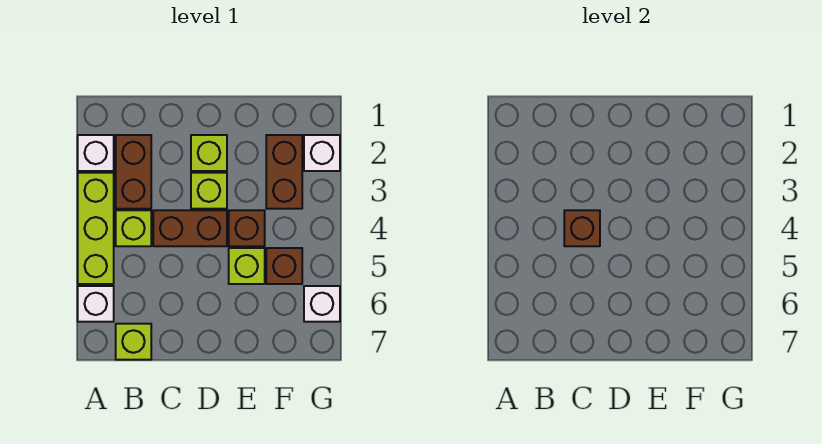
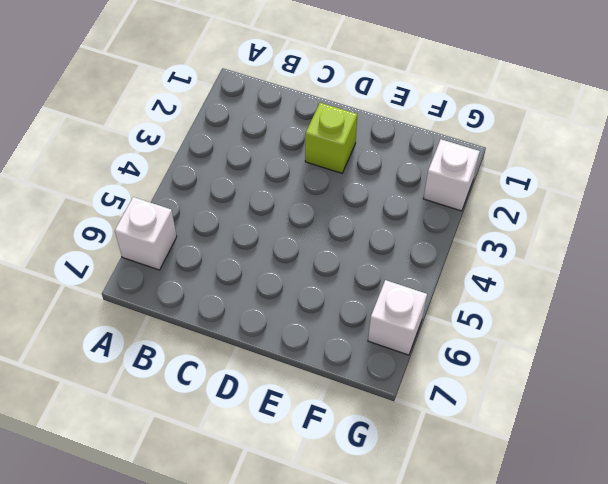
none -> white brick A2 level 1
none -> lime brick A3:A5 level 1
none -> brown brick B2:B3 level 1

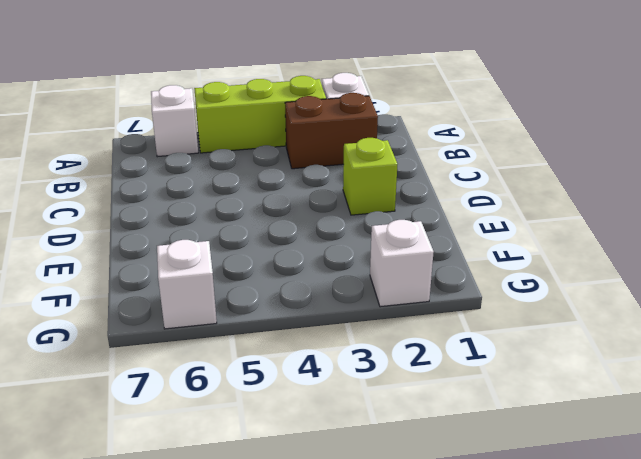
none -> lime brick B4 level 1
none -> lime brick B7 level 1
none -> brown brick C4:D4 level 1

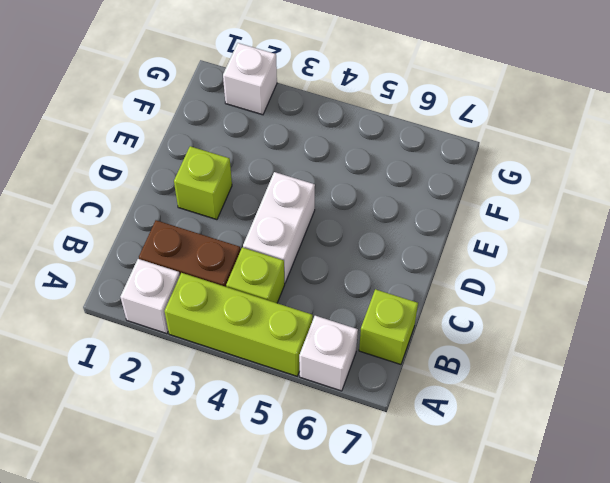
white brick C4:D4 level 1 -> brown brick C4:D4 level 1
none -> lime brick D3 level 1
none -> brown brick E4 level 1
none -> lime brick E5 level 1

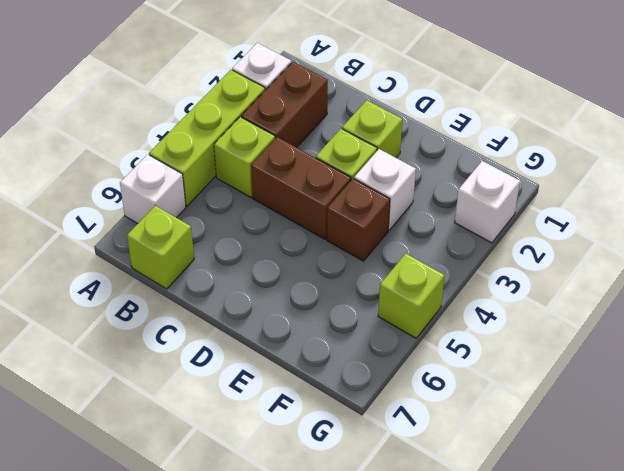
white brick E3 level 1 -> white brick G6 level 1
lime brick G5 level 1 -> lime brick E5 level 1
none -> brown brick F2:F3 level 1
none -> brown brick F5 level 1
none -> brown brick C4 level 2

